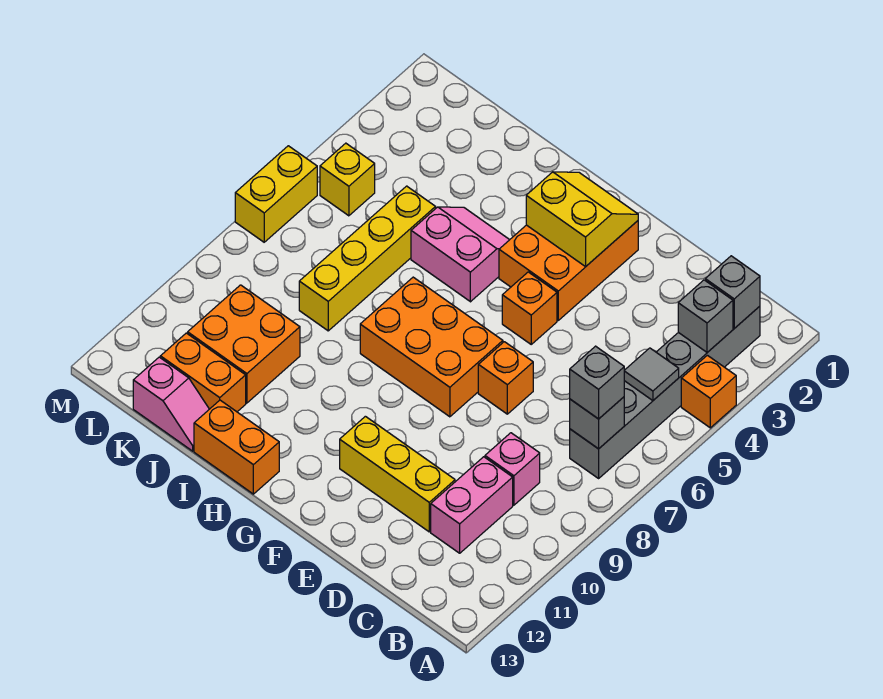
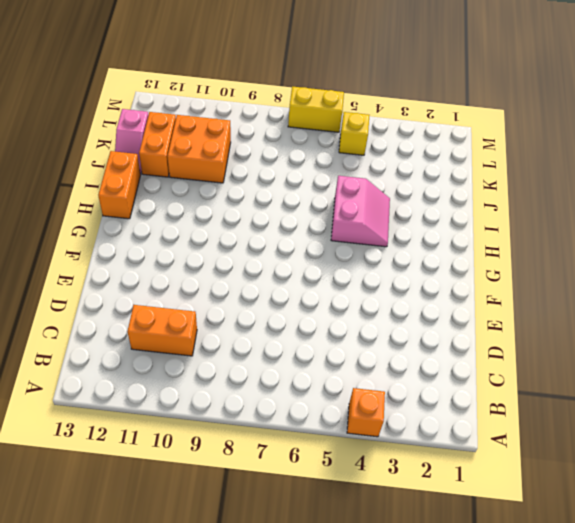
orange brick C10:C11 level 1 -> pink brick C10:C11 level 1
none -> grey brick B2:B7 level 1
none -> pink brick C9 level 1
none -> yellow brick D11:F11 level 1

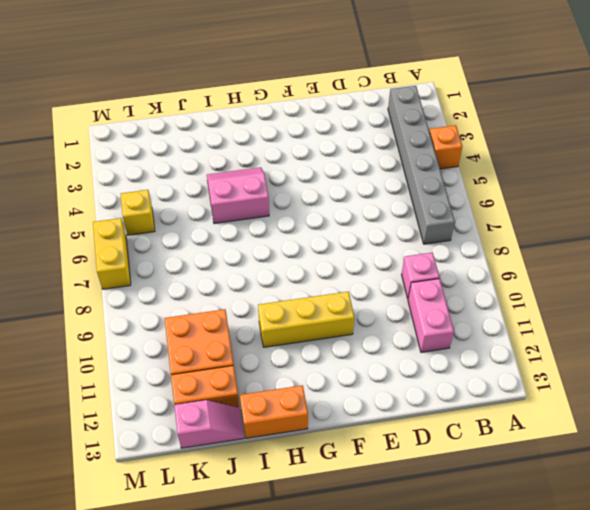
yellow brick F10:H10 level 1 -> yellow brick D11:F11 level 1
none -> orange brick E7 level 1
none -> orange brick F2:G4 level 1
none -> orange brick F5 level 1

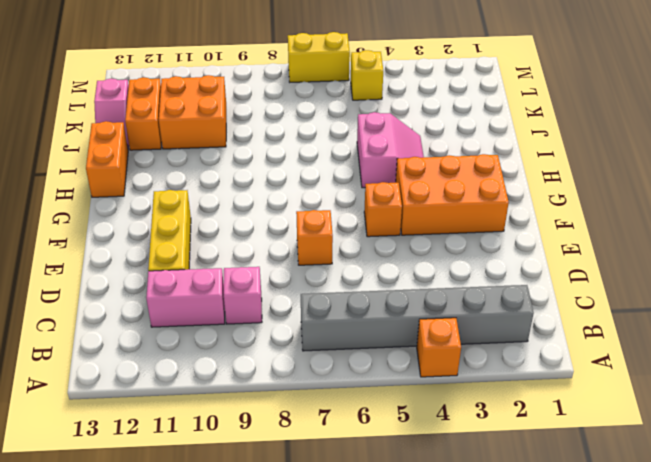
none -> orange brick F7:H8 level 1
none -> yellow brick J5:J8 level 1
none -> grey brick B2 level 2

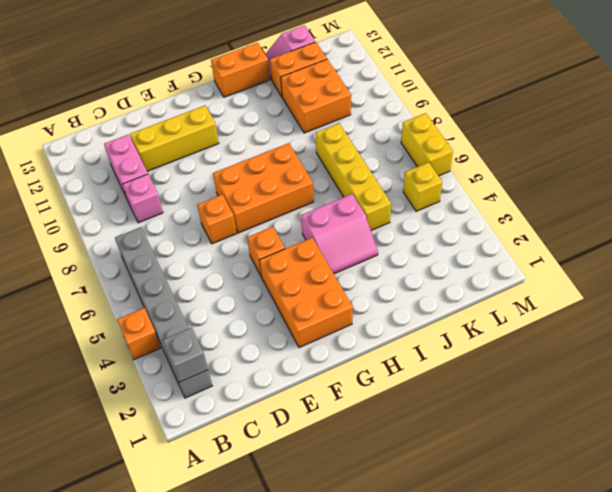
none -> grey brick B3 level 2
none -> grey tile B5 level 2
none -> grey brick B7 level 2

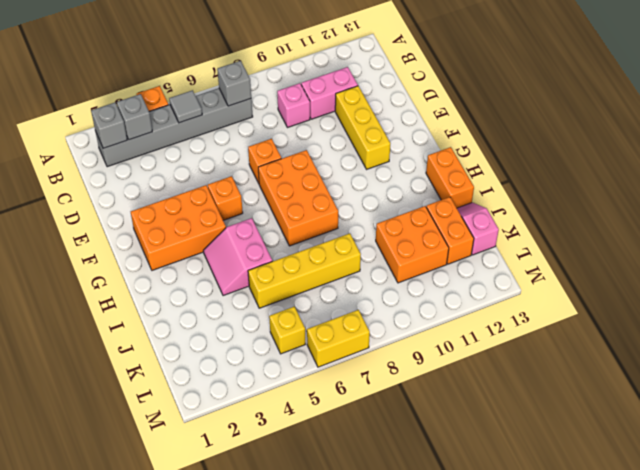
none -> yellow slope F2:G3 level 2 top 3
none -> grey brick B7 level 3

